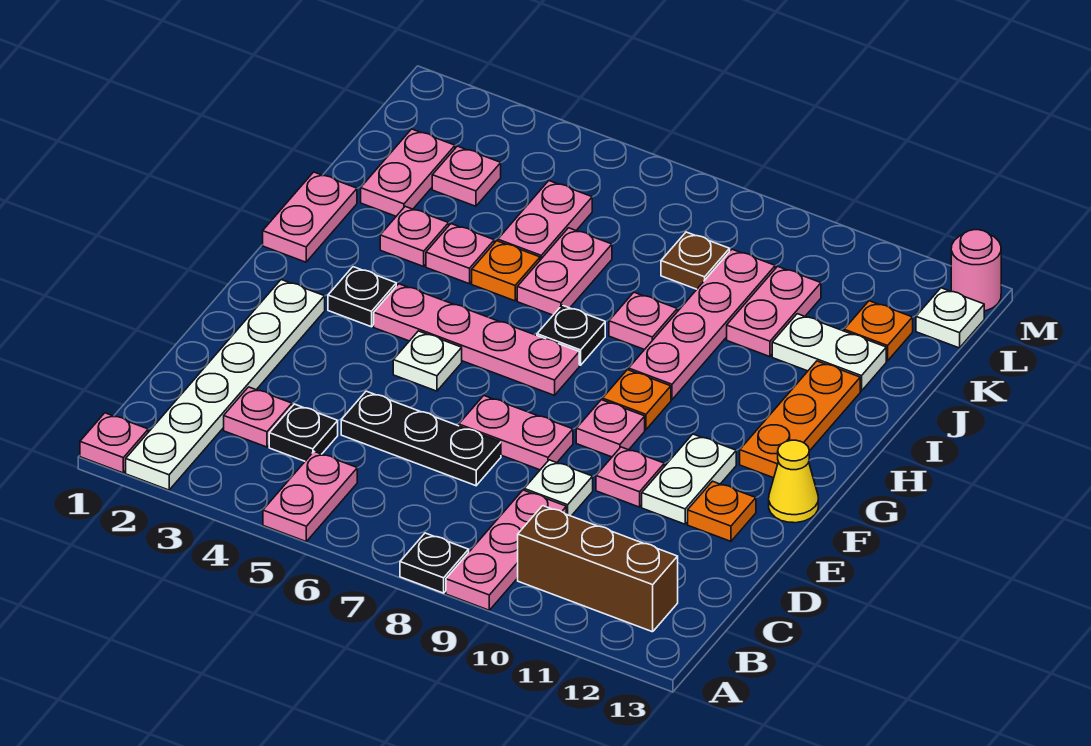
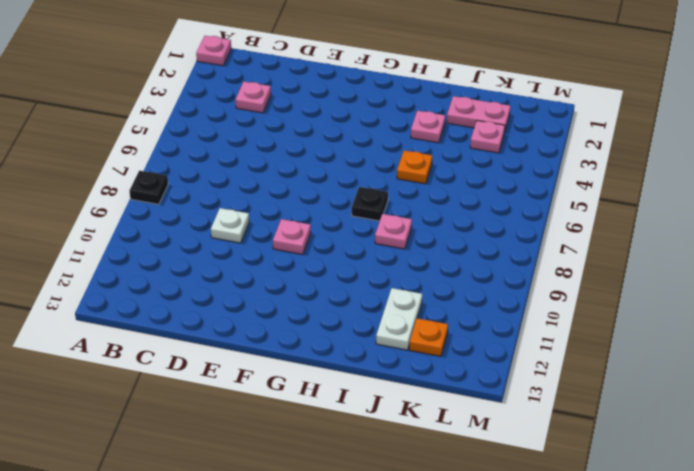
none -> white plate A2:F2 level 1
none -> pink plate A5:B5 level 1
none -> pink plate A9:C9 level 1
none -> brown brick B10:B12 level 1

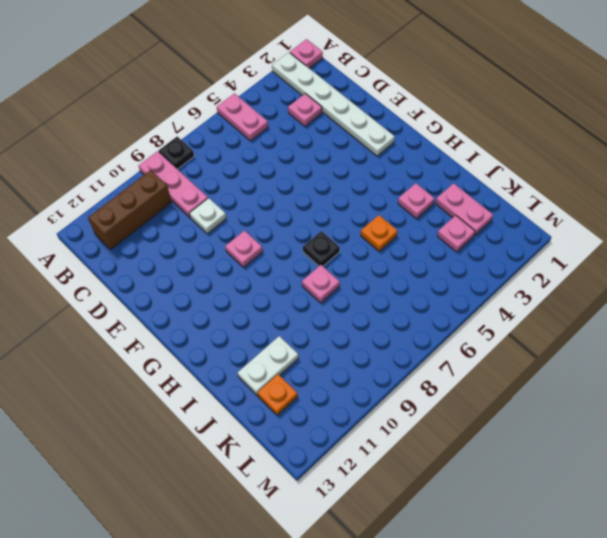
none -> black plate C4 level 1
none -> black plate D5:D7 level 1
none -> pink plate E7:E8 level 1
none -> pink plate E10 level 1

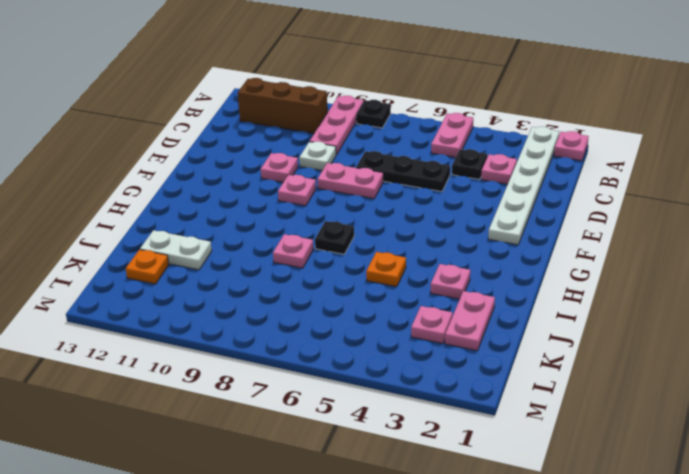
none -> white plate E11:F11 level 1
none -> orange plate E12 level 1
none -> white plate F5 level 1
none -> yellow cone F13 level 1

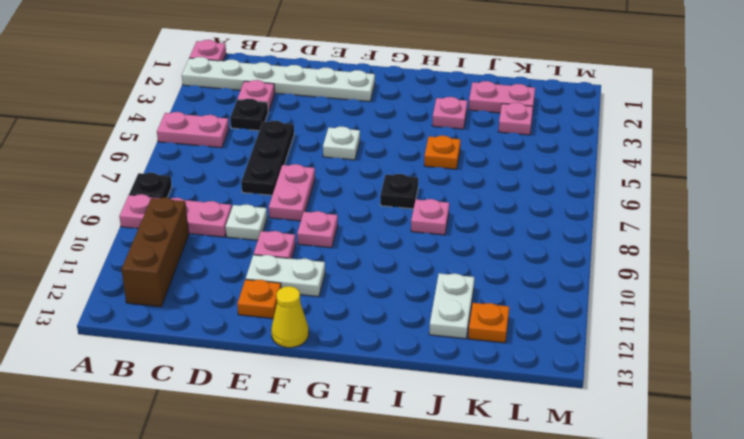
none -> black plate G3 level 1
none -> pink plate G4:G7 level 1
none -> orange plate G9 level 1
none -> orange plate G12:I12 level 1

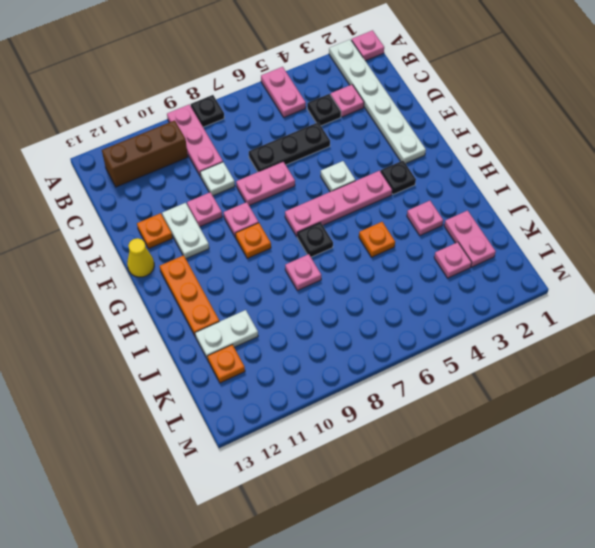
none -> pink plate H1:I1 level 1
none -> pink plate H9:K9 level 1
none -> pink plate I4 level 1
none -> pink plate I6:J6 level 1

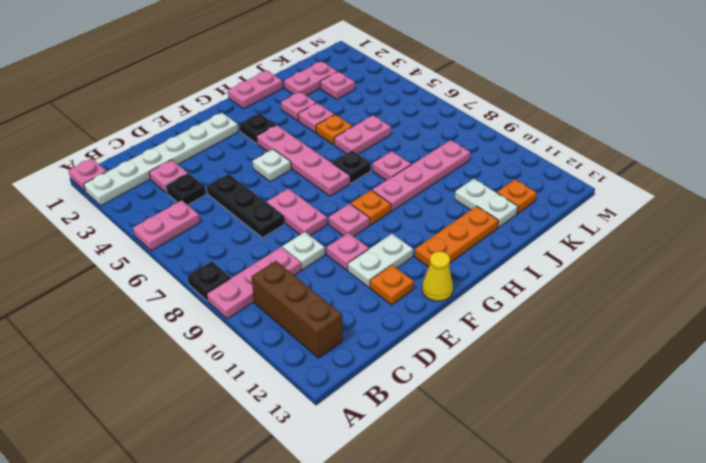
none -> pink plate J5:K5 level 1
none -> pink plate J10:K10 level 1
none -> brown plate K8 level 1
none -> white plate L13 level 1

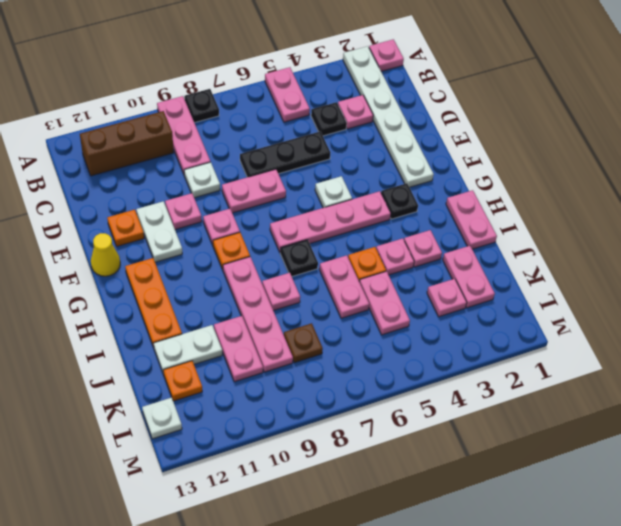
none -> pink round brick M13 level 1

